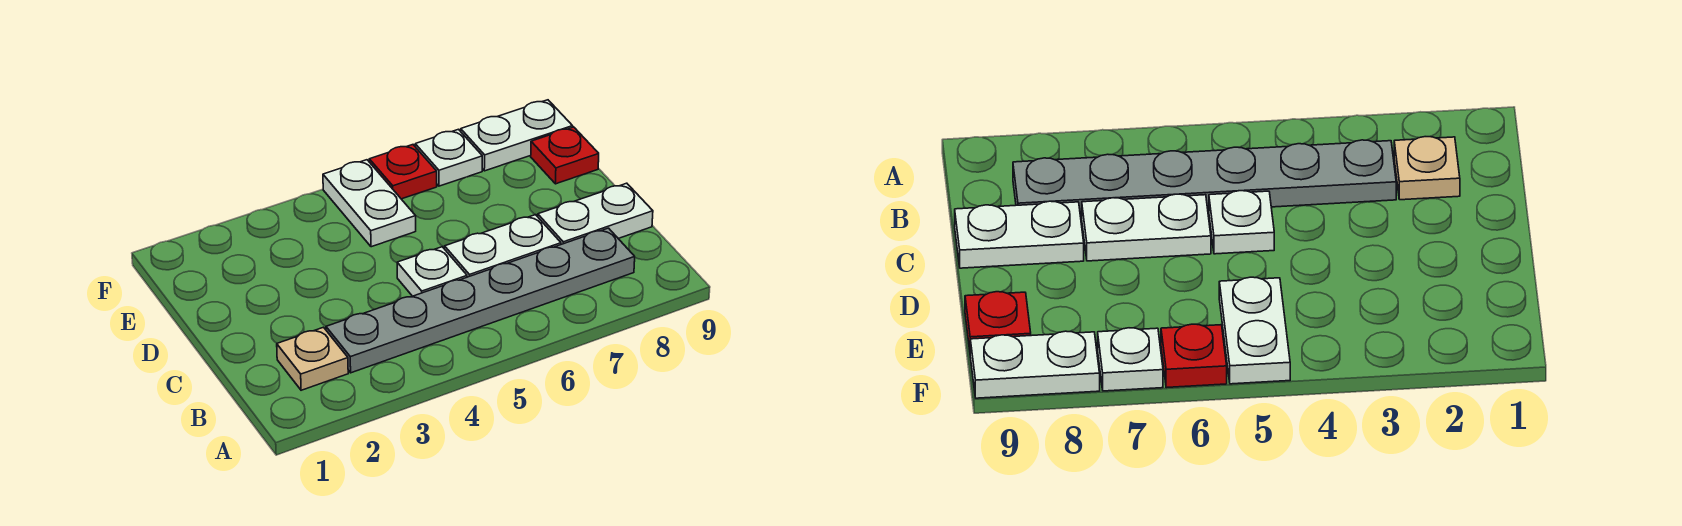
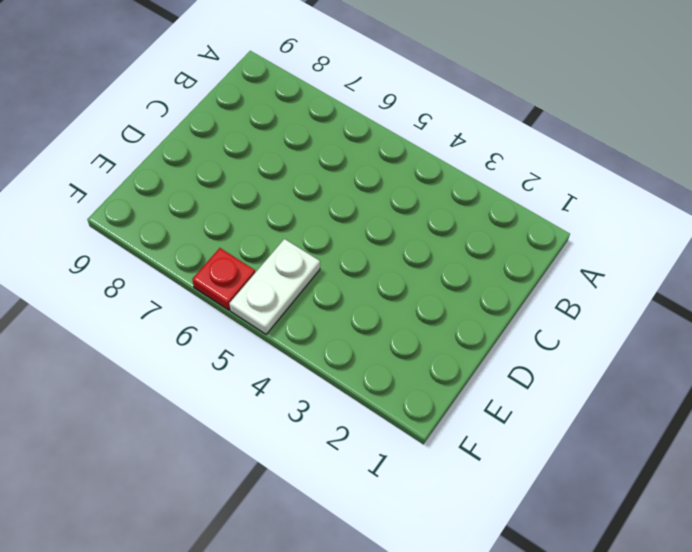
none -> tan plate B2 level 1
none -> grey plate B3:B8 level 1

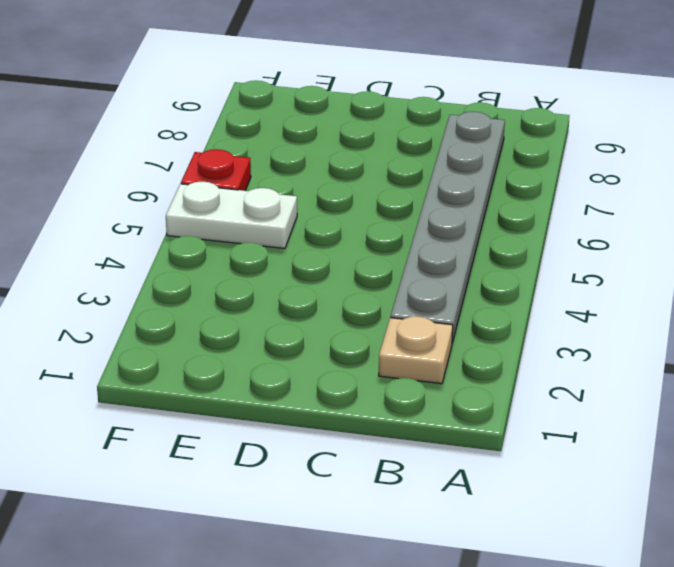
none -> white plate C5 level 1
none -> white plate C6:C7 level 1

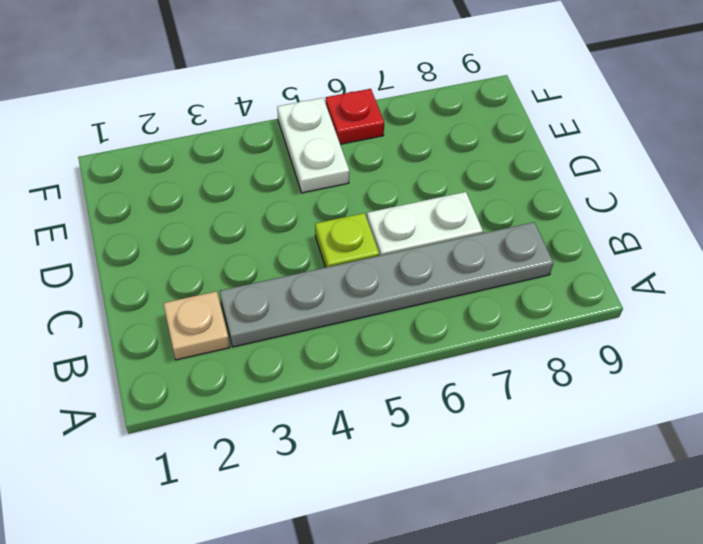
lime plate C5 level 1 -> white plate C5 level 1
none -> white plate C8:C9 level 1
none -> red plate E9 level 1

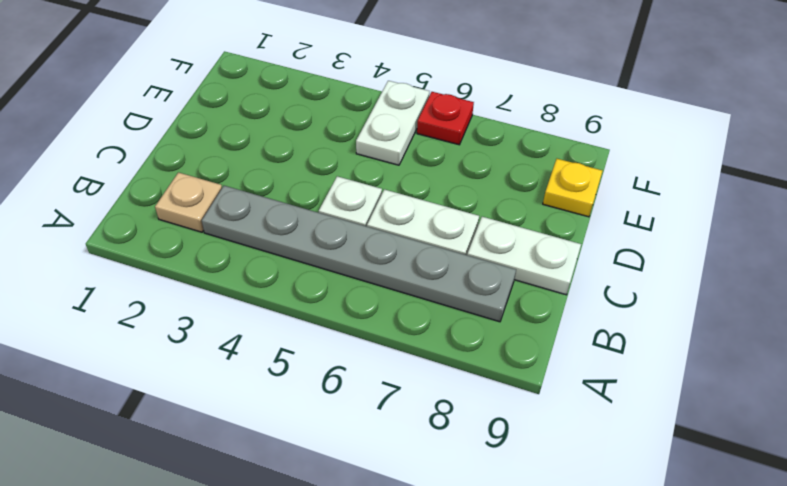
yellow plate E9 level 1 -> red plate E9 level 1
none -> white plate F7 level 1
none -> white plate F8:F9 level 1

